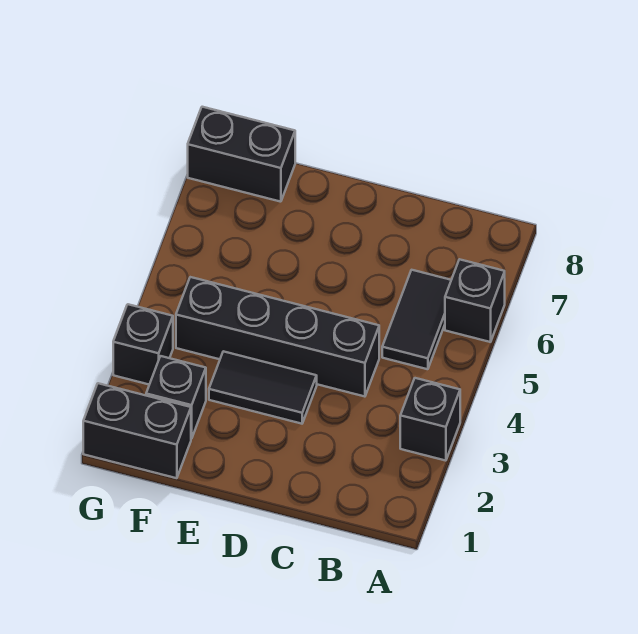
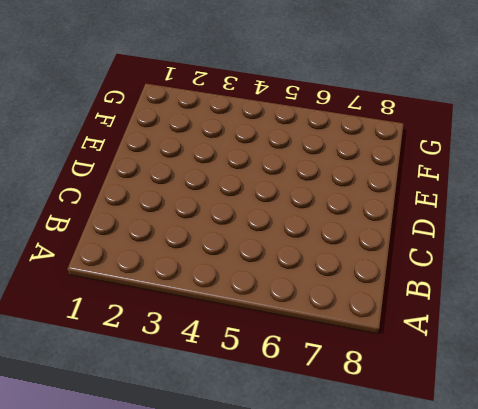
none -> black brick A3 level 1
none -> black brick A6 level 1

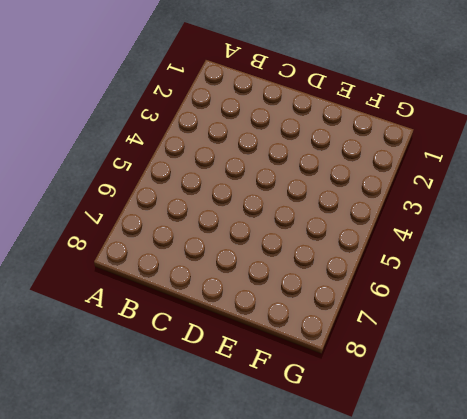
none -> black brick A3 level 1
none -> black brick A6 level 1

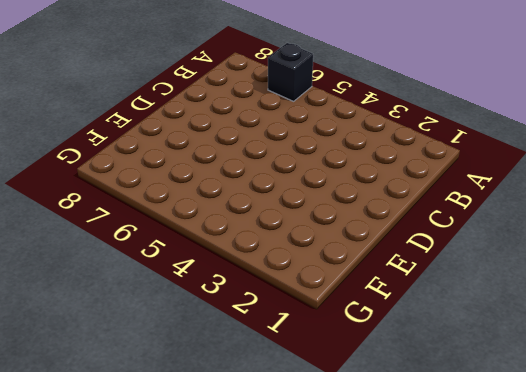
none -> black brick A3 level 1
none -> black tile B5:B6 level 1

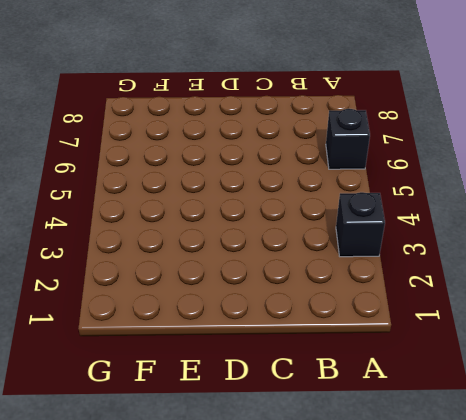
none -> black tile B5:B6 level 1
none -> black brick C4:F4 level 1

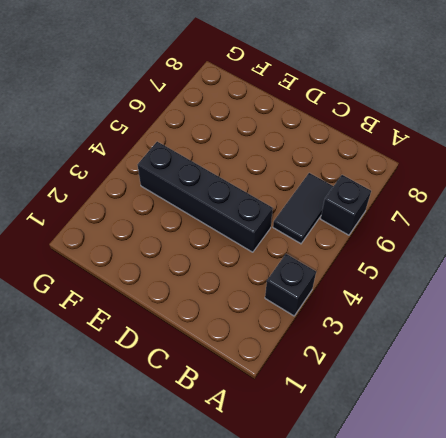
none -> black tile D3:E3 level 1
none -> black brick F1:G1 level 1

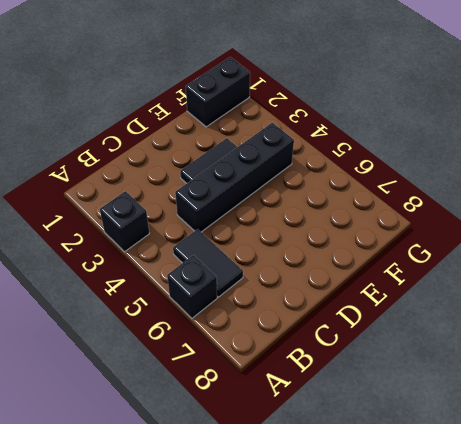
none -> black brick F2 level 1
none -> black brick F8:G8 level 1

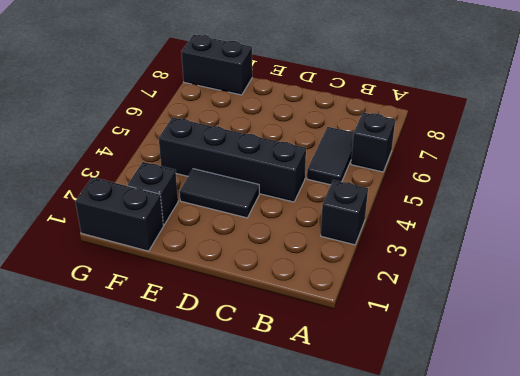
none -> black brick G3 level 1

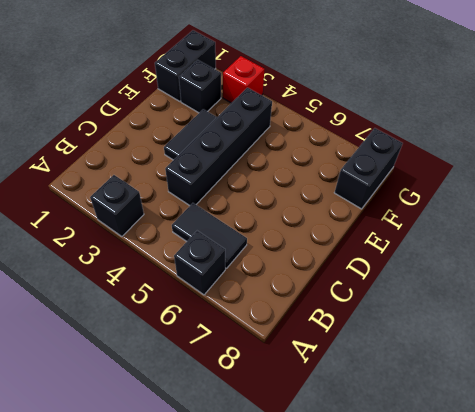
red brick G3 level 1 -> black brick G3 level 1

